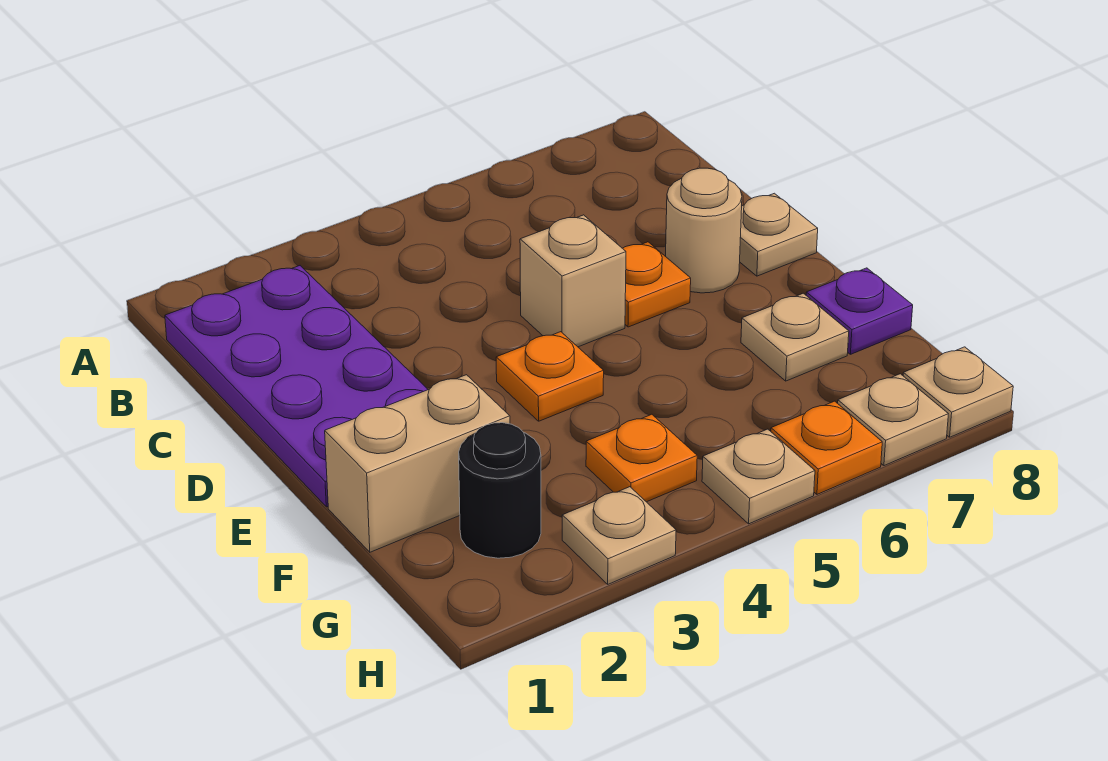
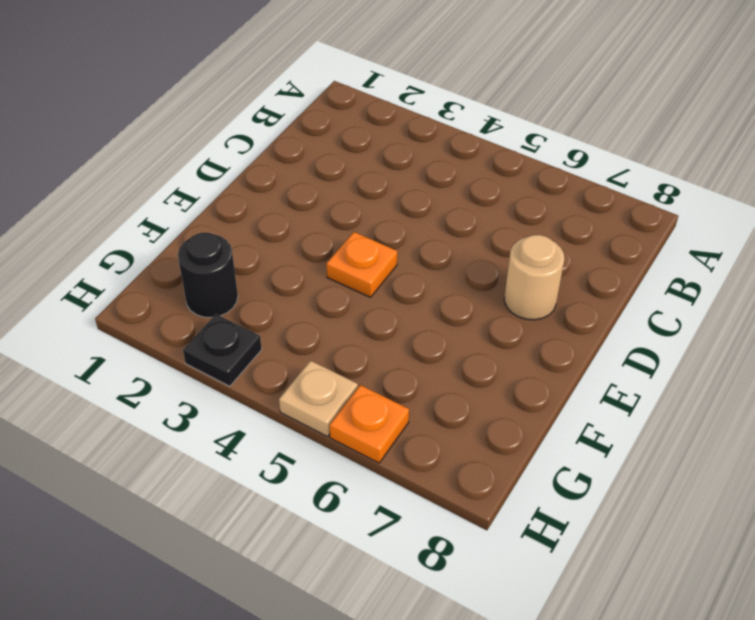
black plate H3 level 1 -> tan plate H3 level 1
none -> purple plate B1:E2 level 1
none -> tan brick D5 level 1
none -> orange plate D6 level 1

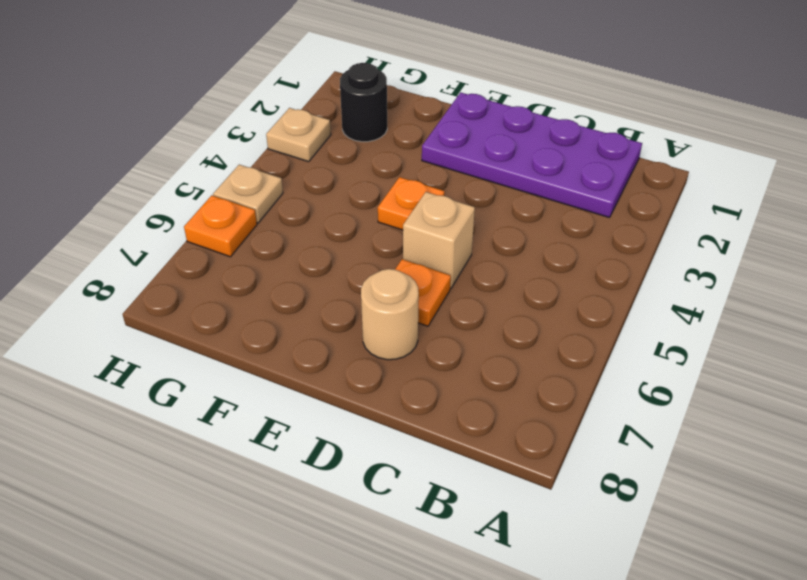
none -> tan plate D8 level 1
none -> tan brick F1:F2 level 1
none -> tan plate F7 level 1

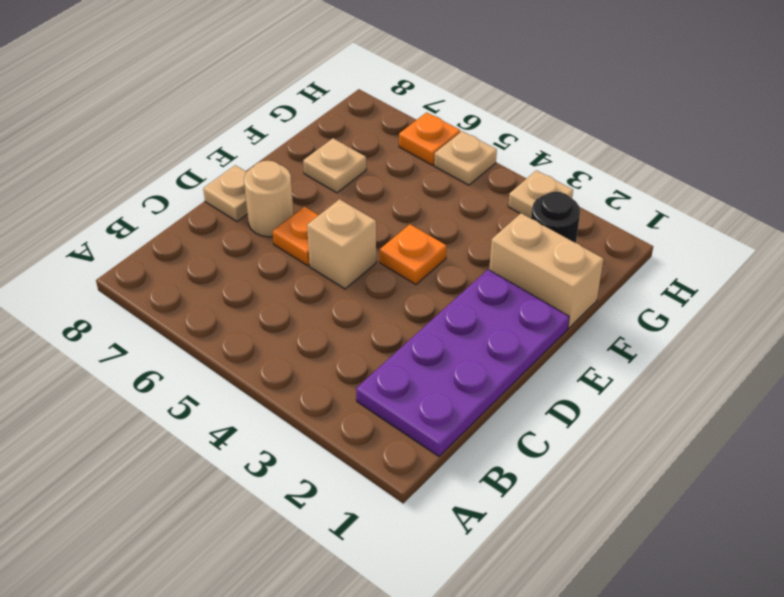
none -> purple plate F8 level 1
none -> orange plate G4 level 1
none -> tan plate H7 level 1

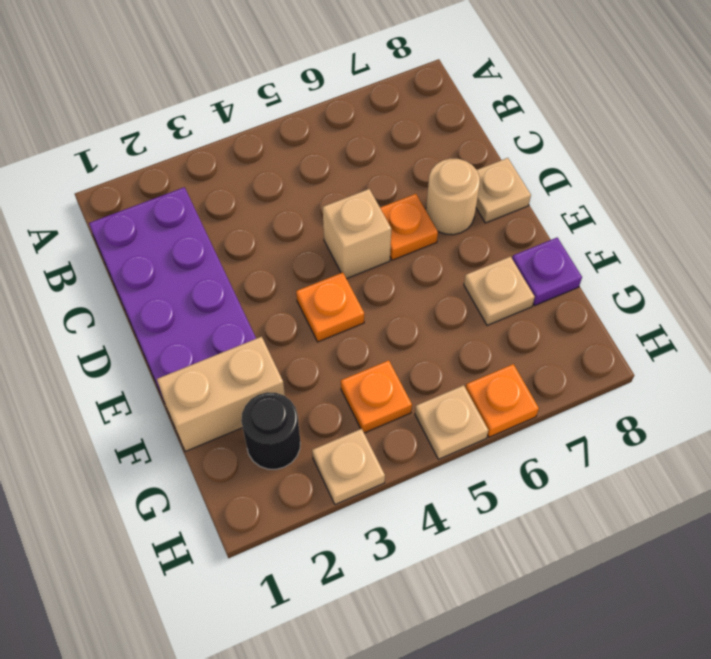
none -> tan plate H7 level 1
none -> tan plate H8 level 1

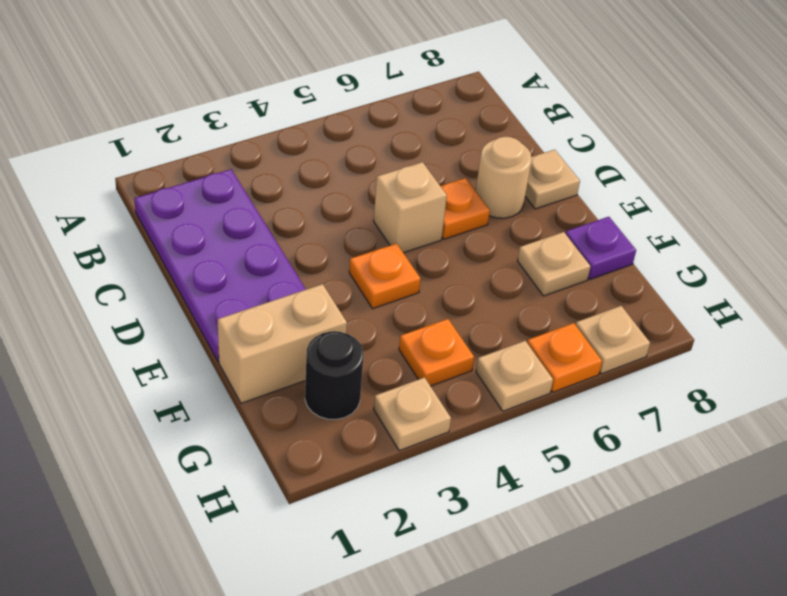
none -> tan plate H8 level 1

